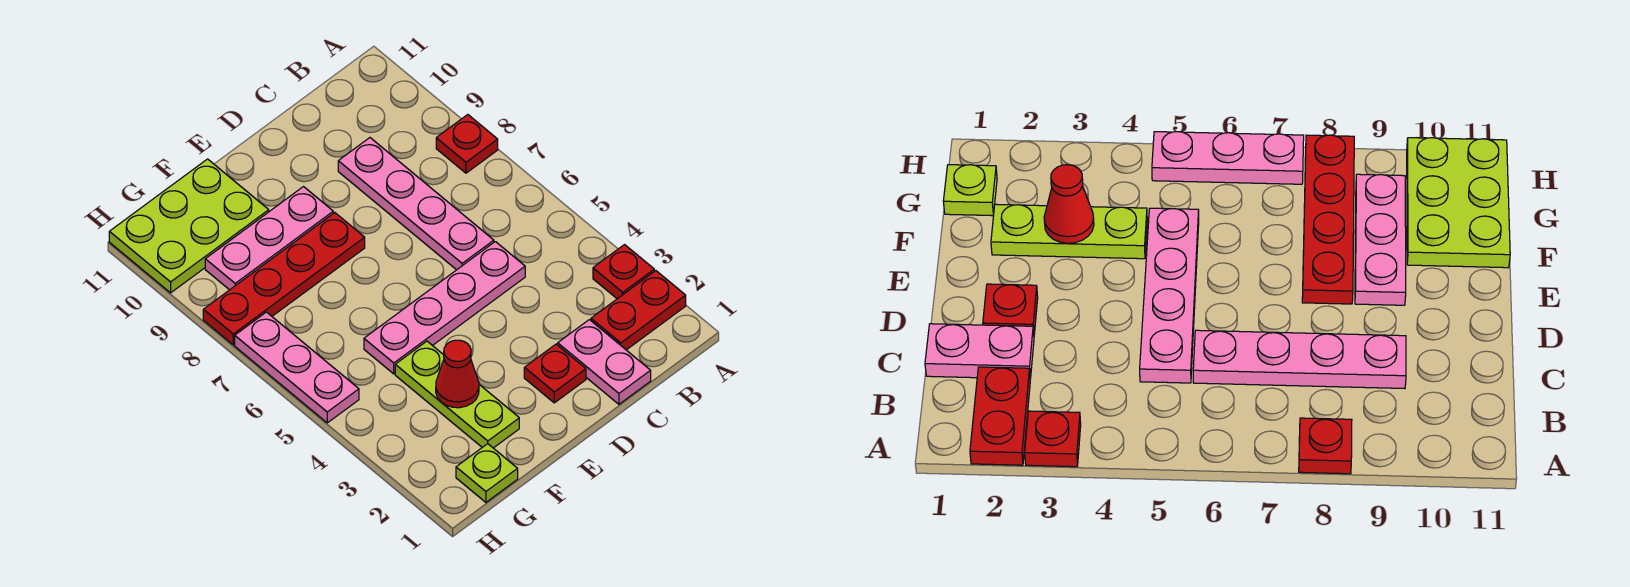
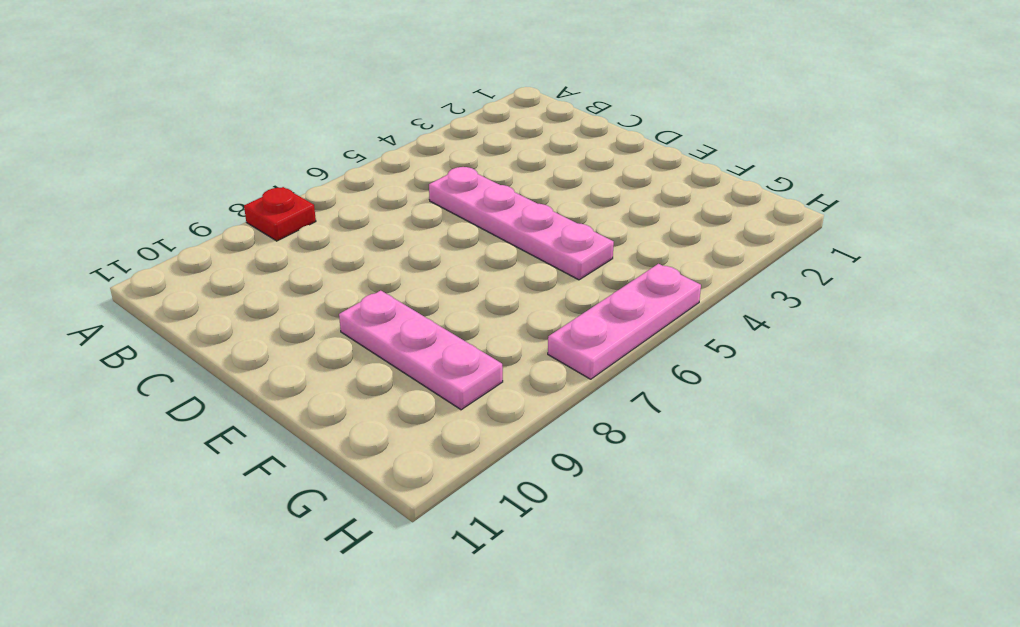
none -> red plate A2:B2 level 1
none -> red plate A3 level 1
none -> pink plate C1:C2 level 1

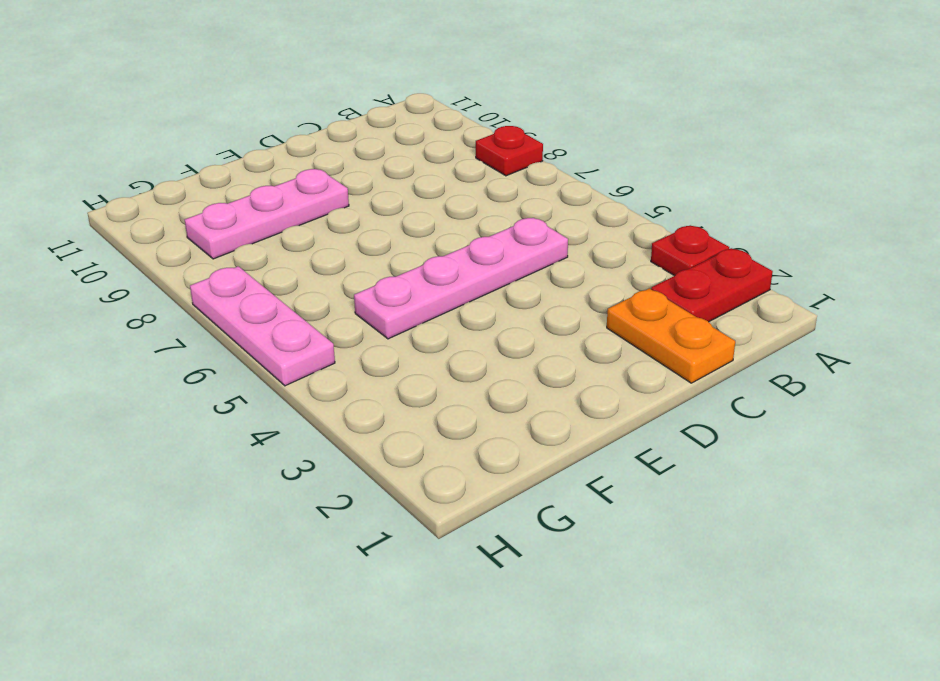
orange plate C1:C2 level 1 -> pink plate C1:C2 level 1
none -> pink plate C6:C9 level 1
none -> red plate D2 level 1
none -> red plate E8:H8 level 1

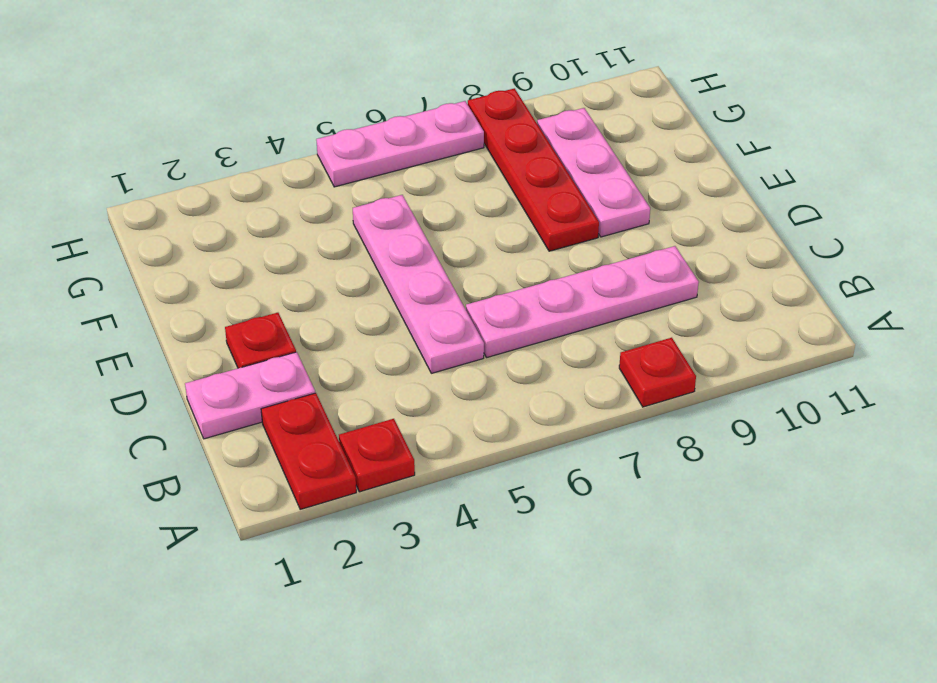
none -> lime plate F2:F4 level 1
none -> lime plate F10:H11 level 1
none -> lime plate G1 level 1

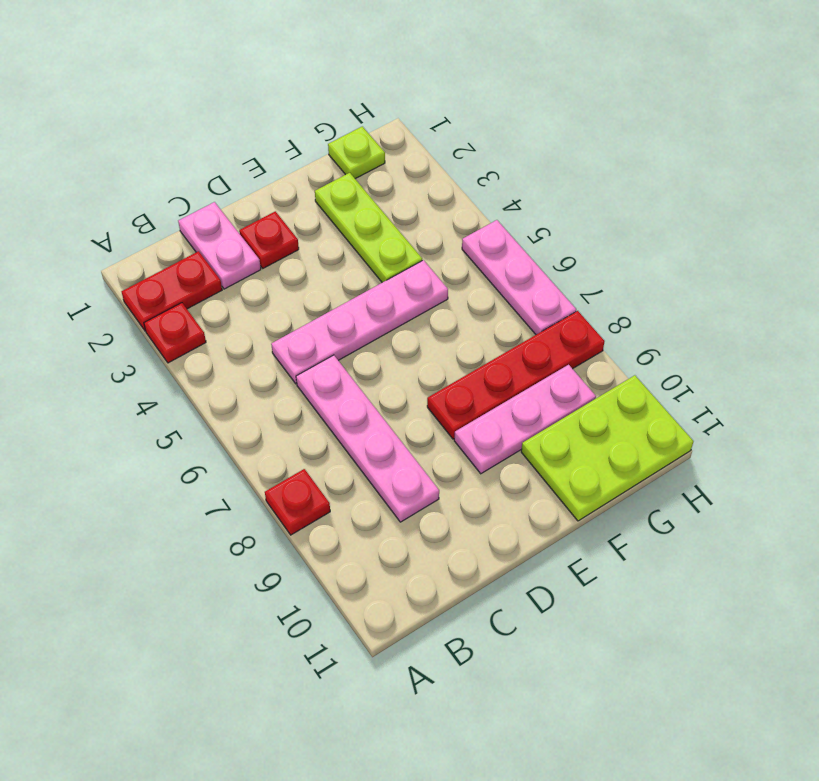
none -> red cone F3 level 2

